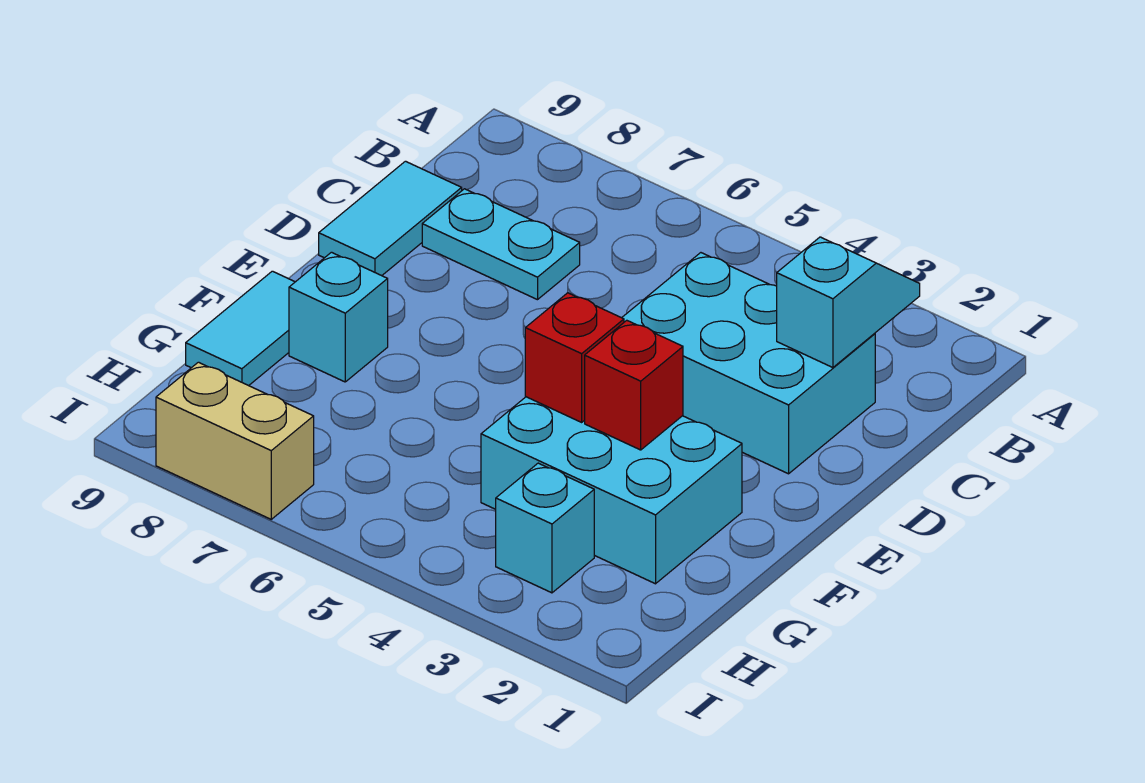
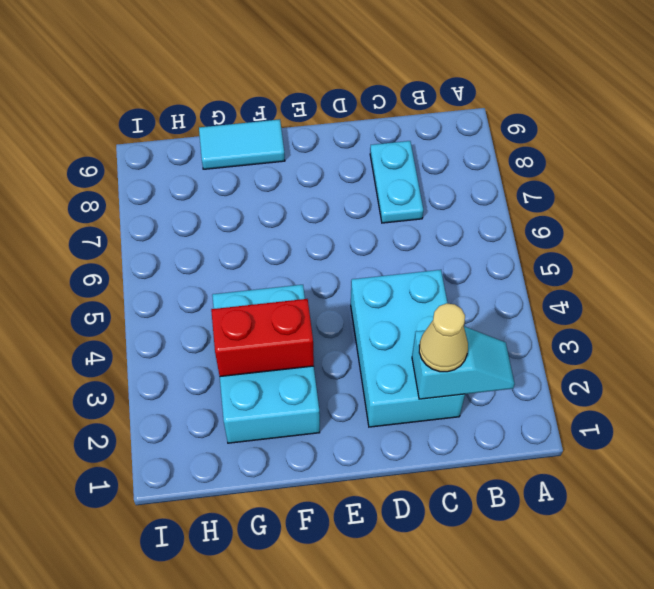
tan cone C2 level 3 -> none
red brick F3:G3 level 2 -> red brick F3 level 2
none -> cyan tile C9:D9 level 1
none -> cyan brick F8 level 1

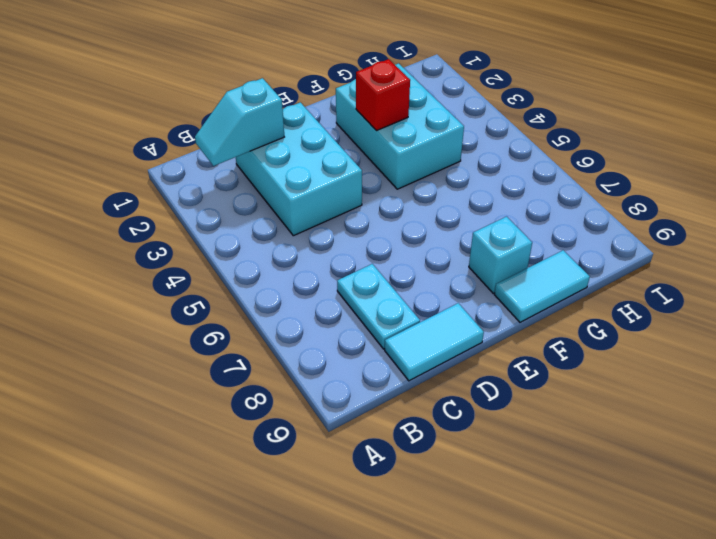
none -> cyan brick H3 level 1
none -> tan brick I7:I8 level 1

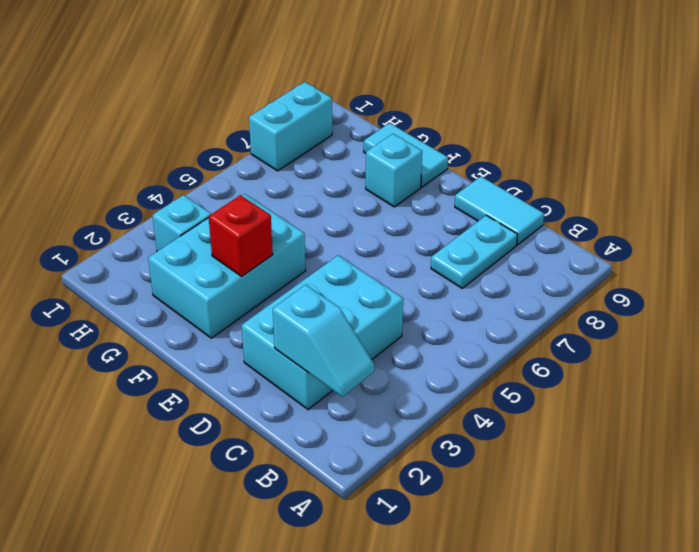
cyan brick I7:I8 level 1 -> tan brick I7:I8 level 1
none -> red brick F4 level 2

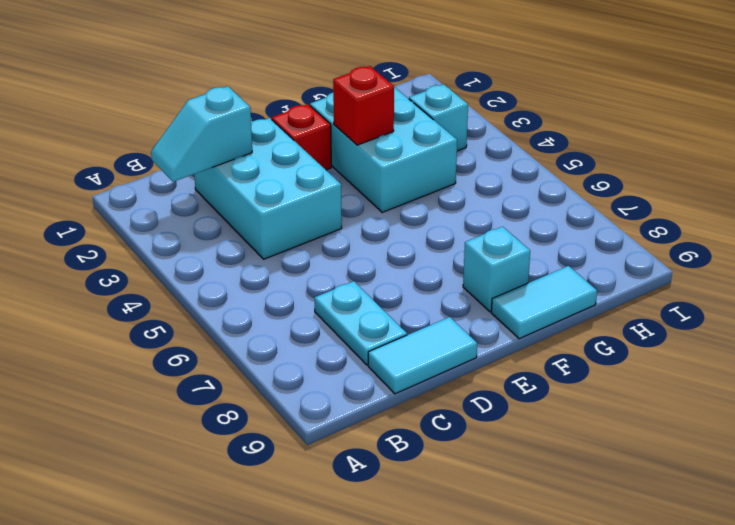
red brick E2 level 1 -> red brick F4 level 2
none -> tan brick I7:I8 level 1

